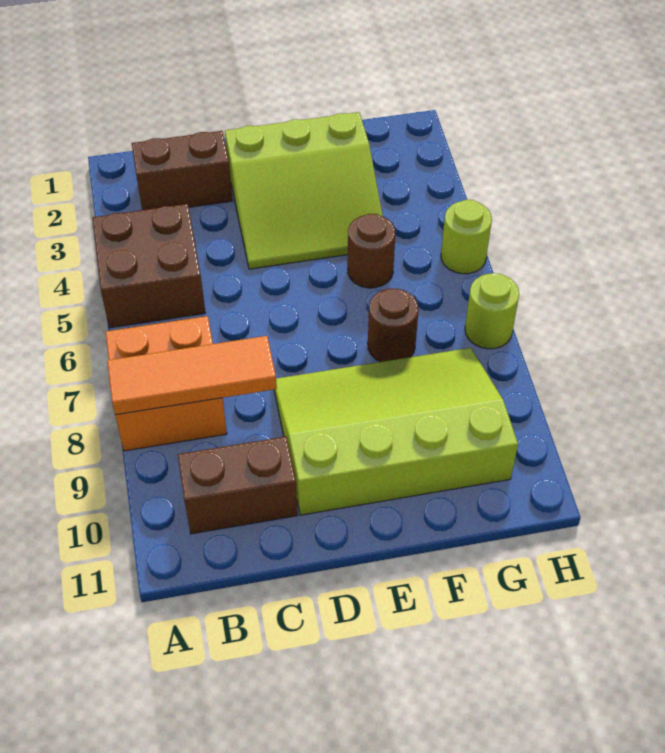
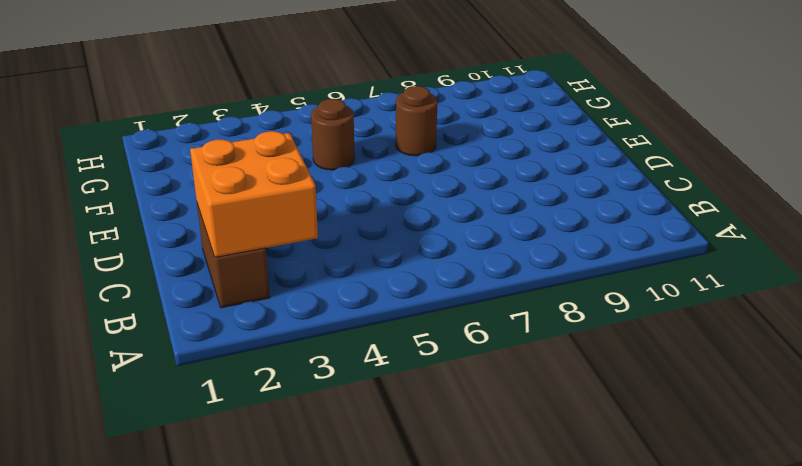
orange brick B2:C3 level 2 -> orange brick A7:B8 level 1
none -> brown brick A4:B5 level 1
none -> brown brick B10:C10 level 1

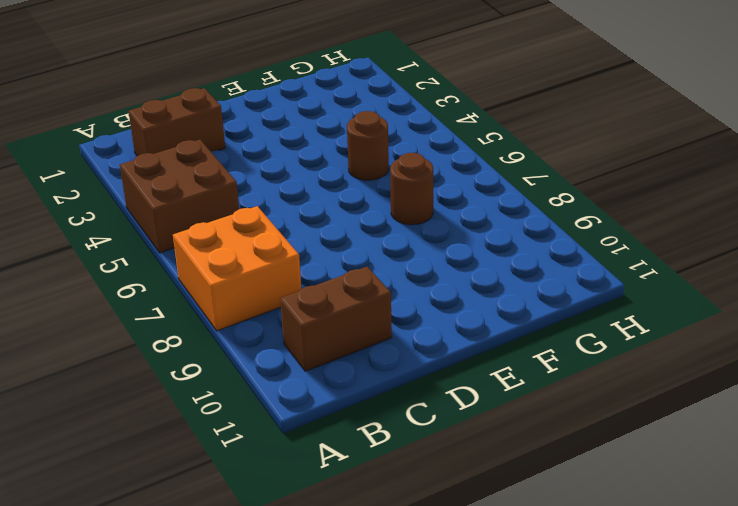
none -> lime slope D2:F4 level 1 top 2
none -> lime slope D8:G10 level 1 top 10

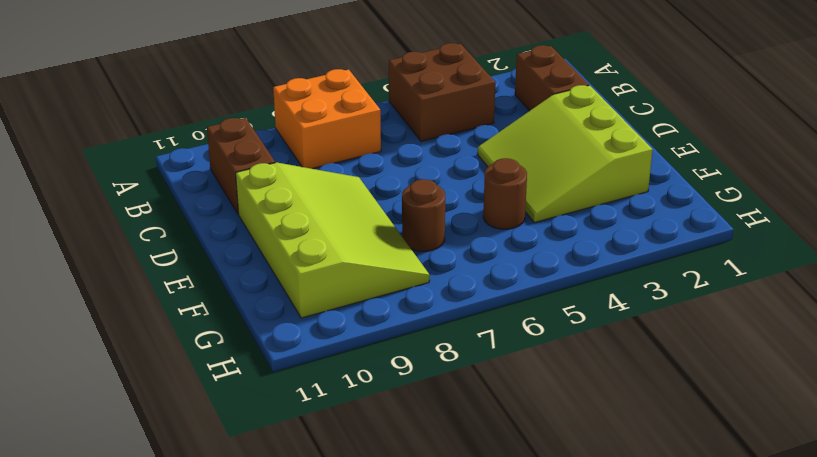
none -> lime round brick H5 level 1
none -> lime round brick H7 level 1

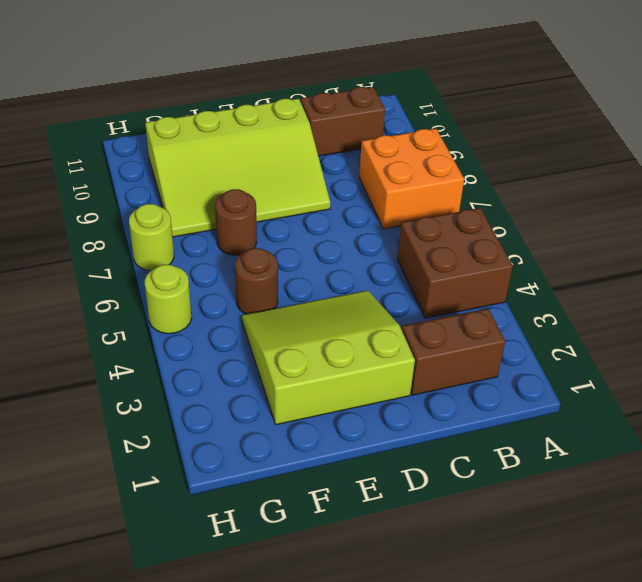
none -> orange tile A8:C8 level 2

